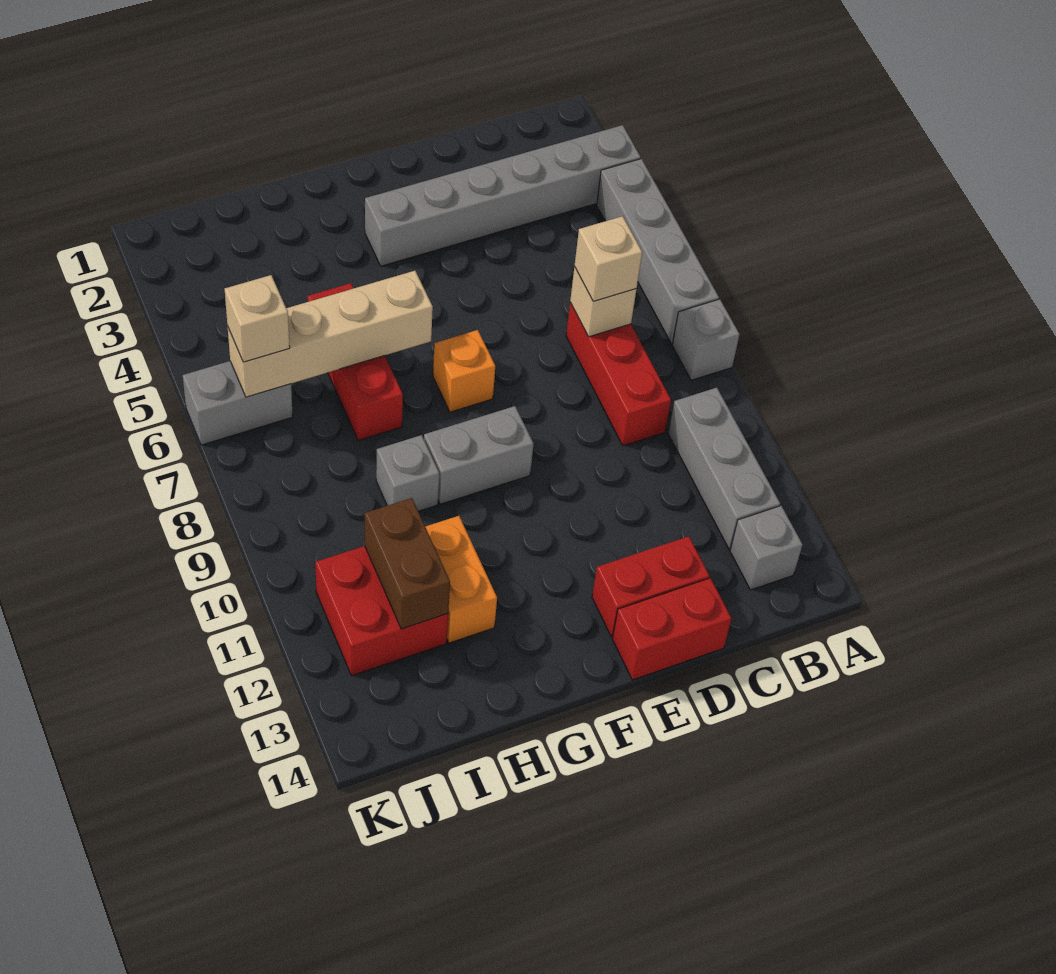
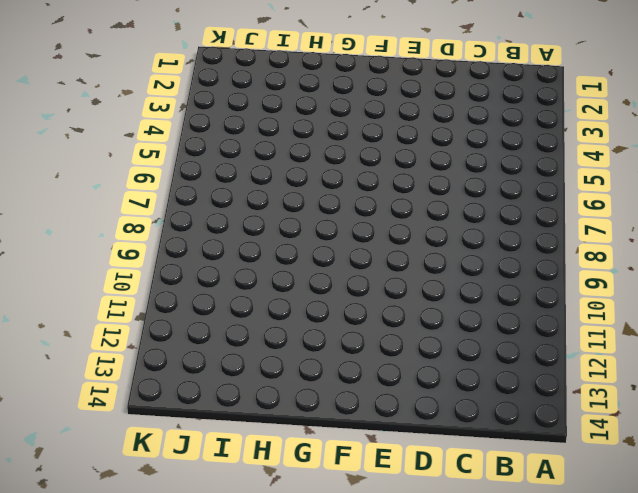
none -> grey brick A3:F3 level 1
none -> grey brick A4:A7 level 1
none -> grey brick A8 level 1

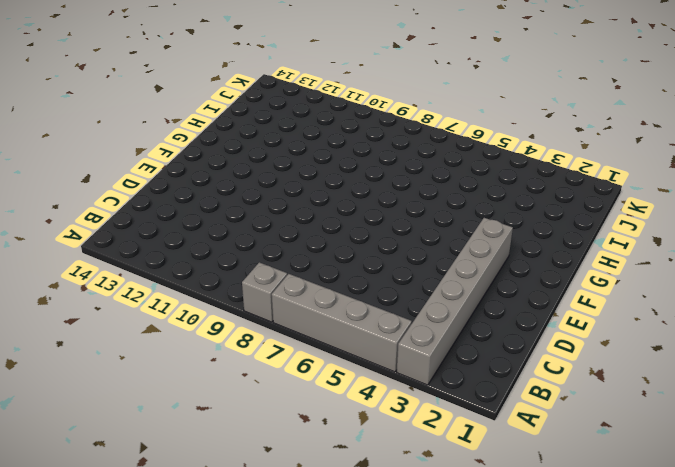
none -> grey brick B10:B12 level 1
none -> grey brick B13 level 1
none -> red brick C7:C9 level 1

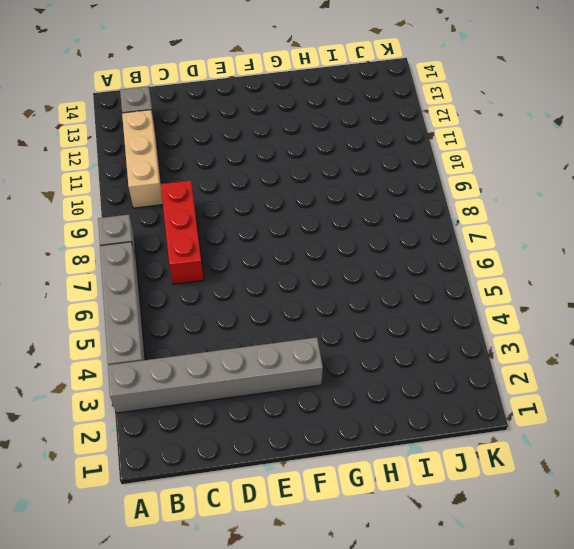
tan brick B10:B12 level 1 -> grey brick B10:B12 level 1
none -> red brick D13:E13 level 1
none -> red brick D14:E14 level 1
none -> orange brick F7 level 1

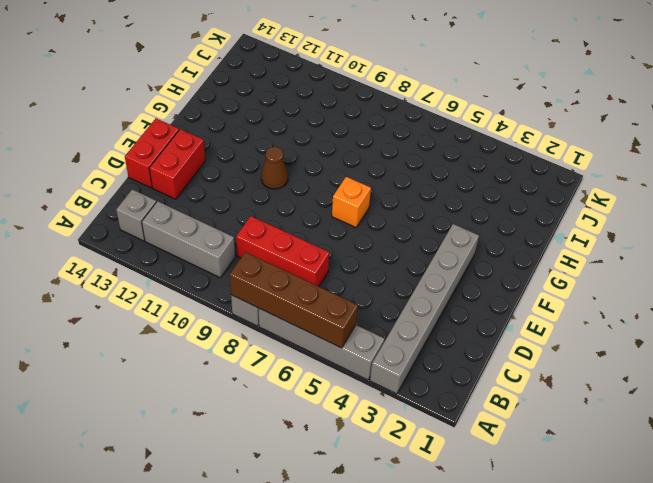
brown brick A5:A8 level 2 -> none
brown cone F10 level 1 -> none
none -> grey brick F9:G9 level 1
none -> red brick H5:H7 level 1
none -> grey brick H9 level 1

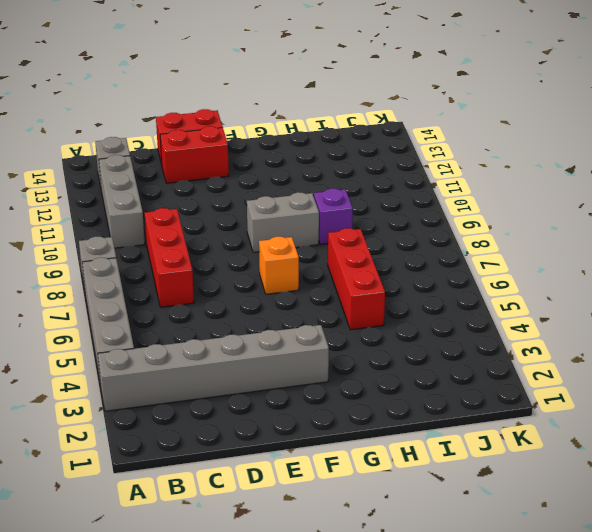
purple brick H9 level 1 -> grey brick H9 level 1
none -> orange brick H11:H12 level 1
none -> red brick I11:J12 level 1
none -> grey brick J6:K6 level 1

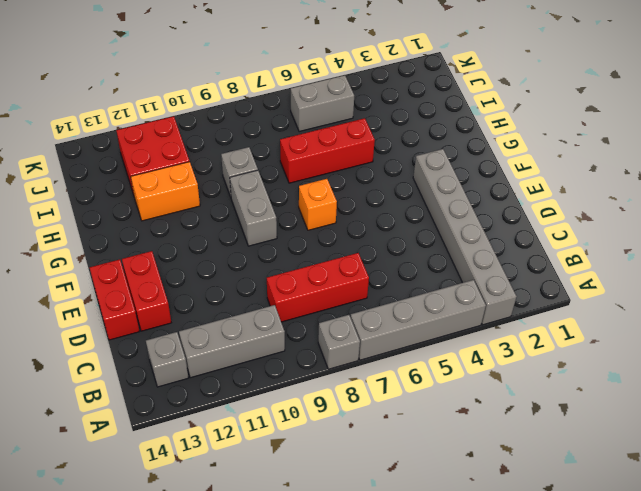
grey brick J5:J6 level 1 -> grey brick J6:K6 level 1
none -> tan brick C7 level 2
none -> tan brick G6:J6 level 2
none -> brown brick I11:I12 level 2

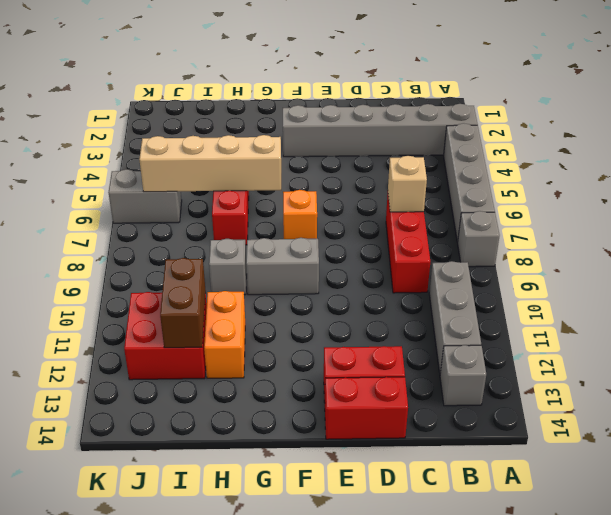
none -> tan brick C7 level 3
none -> tan brick J6 level 3

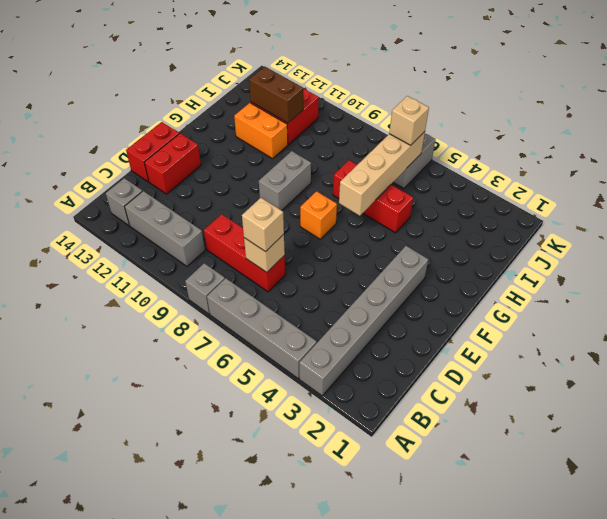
none -> grey brick H9 level 1

